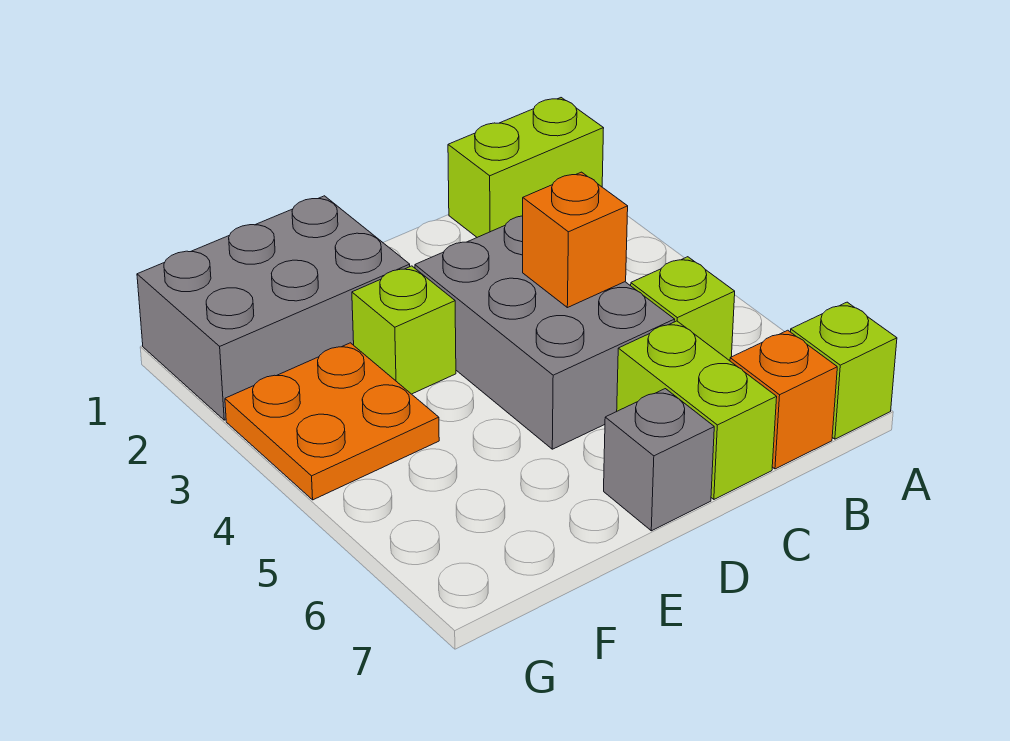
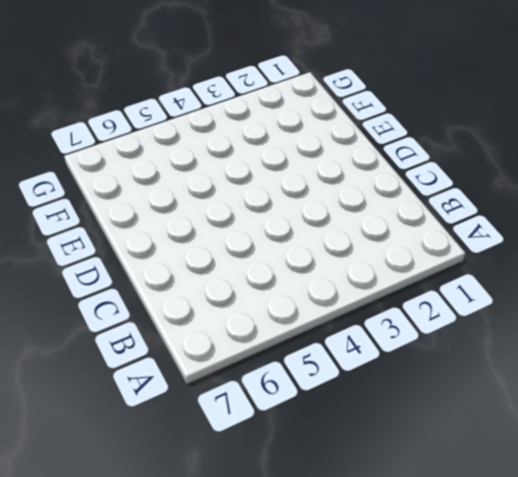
none -> lime brick A1:B1 level 1
none -> lime brick A7 level 1

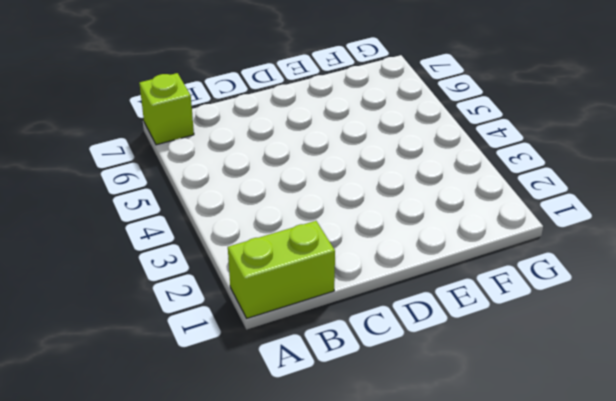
none -> lime brick B5 level 1
none -> orange brick B7 level 1

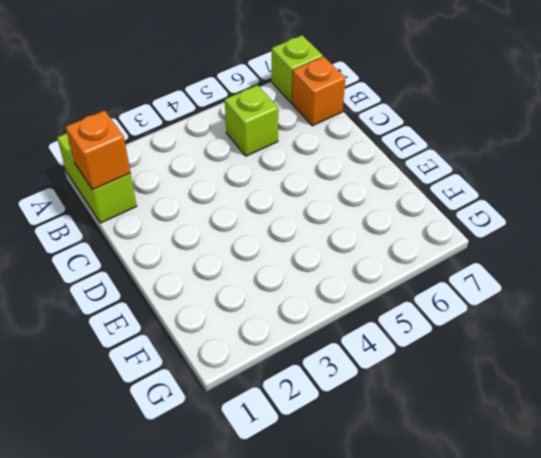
orange brick B1 level 2 -> orange brick C4 level 2
none -> grey brick C3:D5 level 1
none -> lime brick C6:C7 level 1

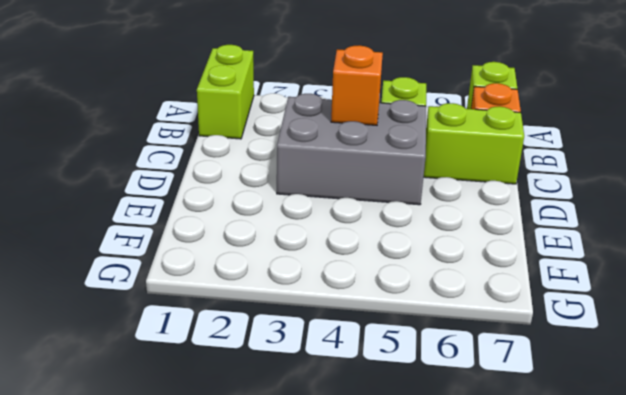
none -> grey brick D7 level 1
none -> grey brick E1:G2 level 1

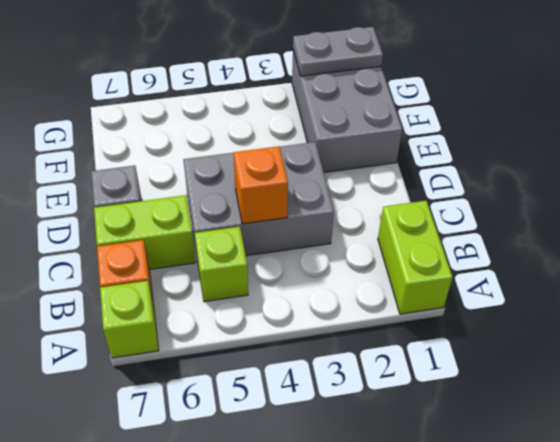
grey plate G1:G2 level 2 -> none
none -> lime brick E3 level 1
none -> orange plate F3:G4 level 1

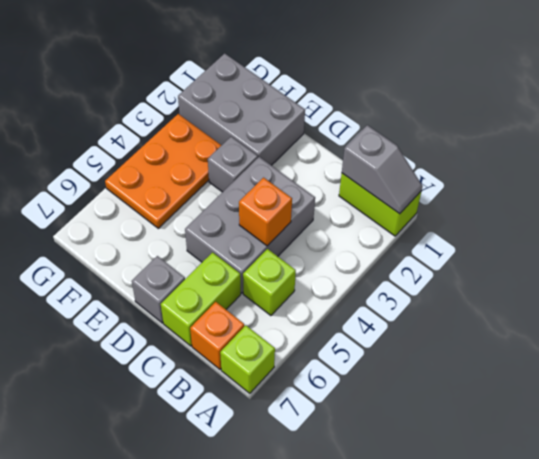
grey slope A1:B1 level 2 top B -> none
grey brick E3 level 1 -> lime brick E3 level 1
orange plate F3:G5 level 1 -> orange plate F3:G4 level 1

